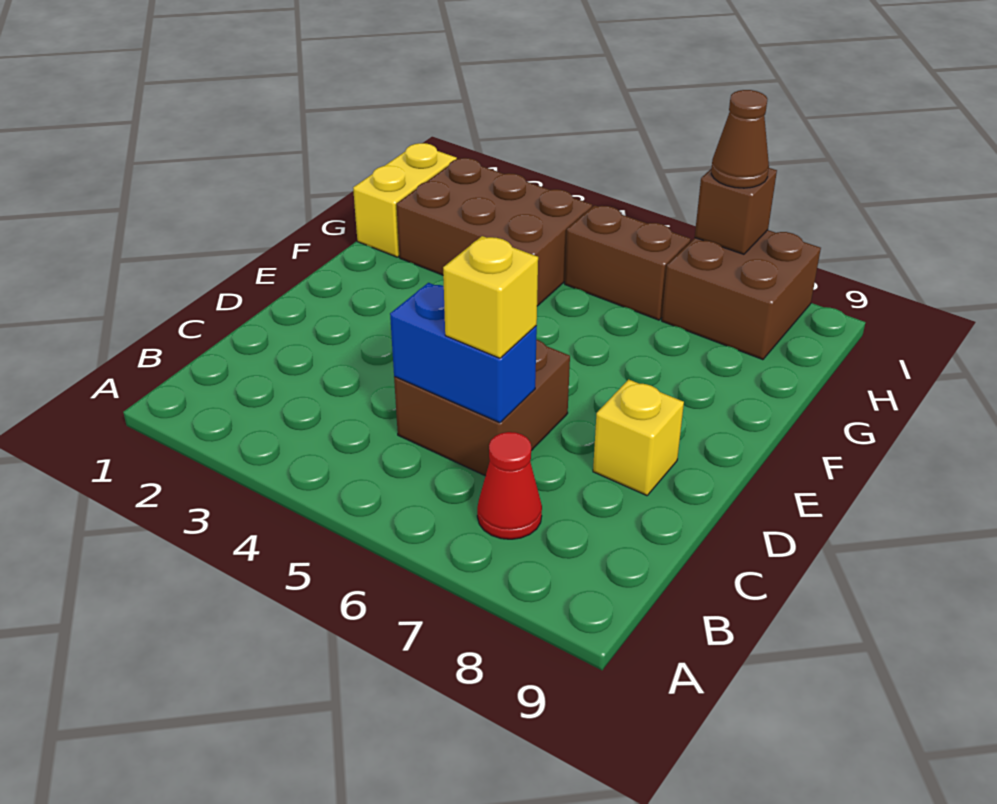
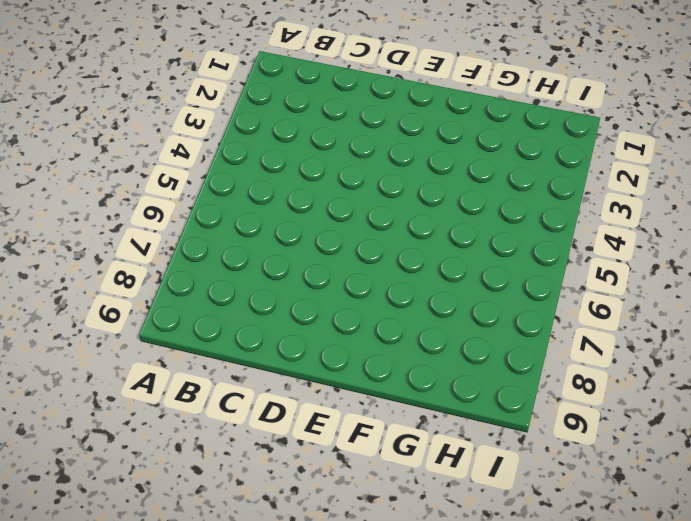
none -> red cone B7 level 1
none -> brown brick C5:D6 level 1

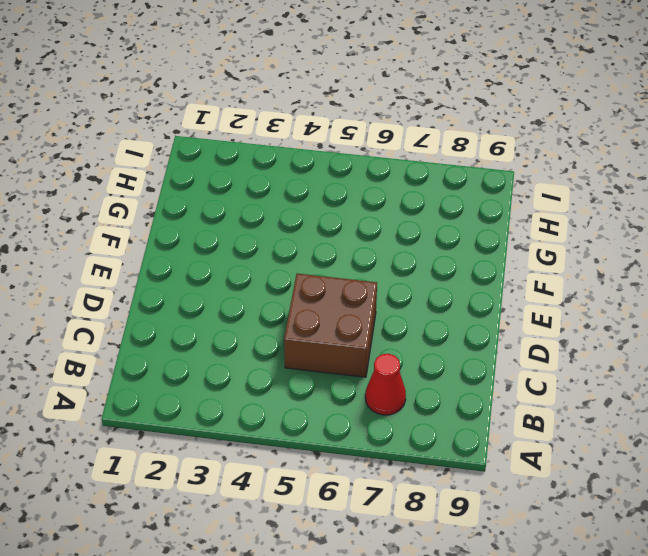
none -> yellow brick D8 level 1
none -> yellow brick G1:H1 level 1

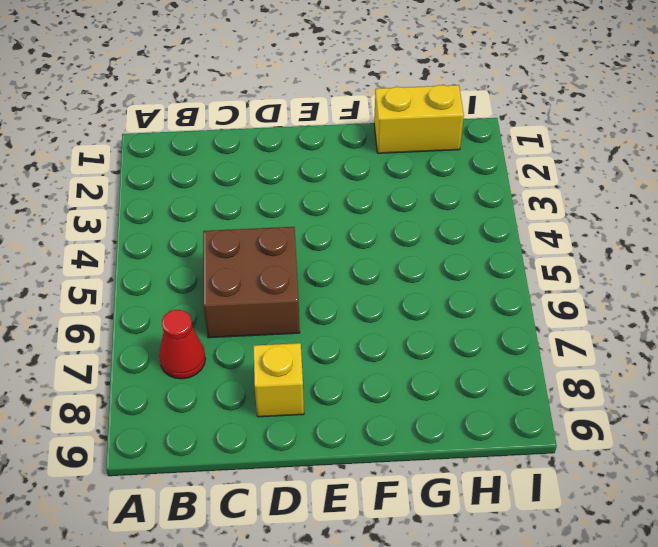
none -> brown brick G2:H4 level 1
none -> brown brick H5:H6 level 1

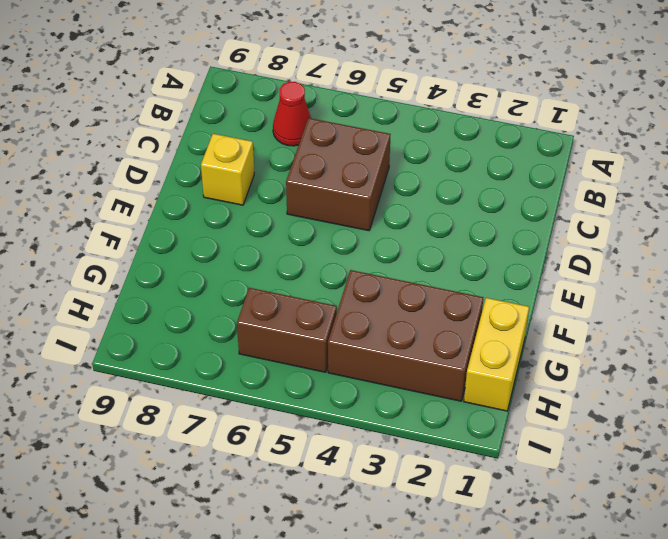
none -> brown brick H7:I8 level 1
none -> blue brick C5:C6 level 2

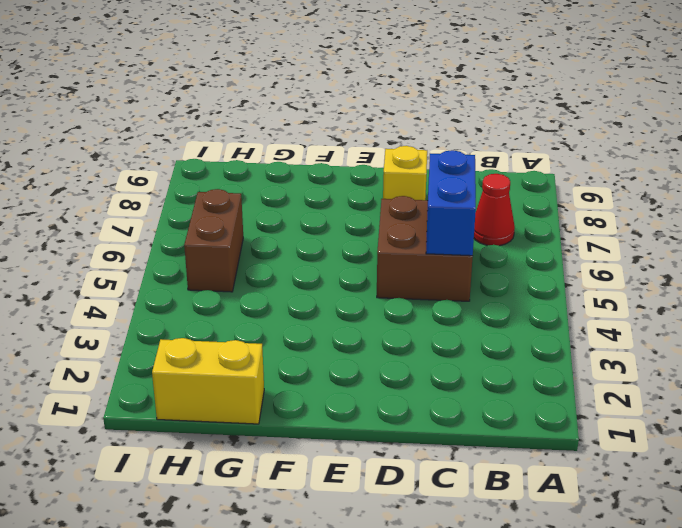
none -> brown brick G2:H4 level 1
none -> brown brick H7:I8 level 1

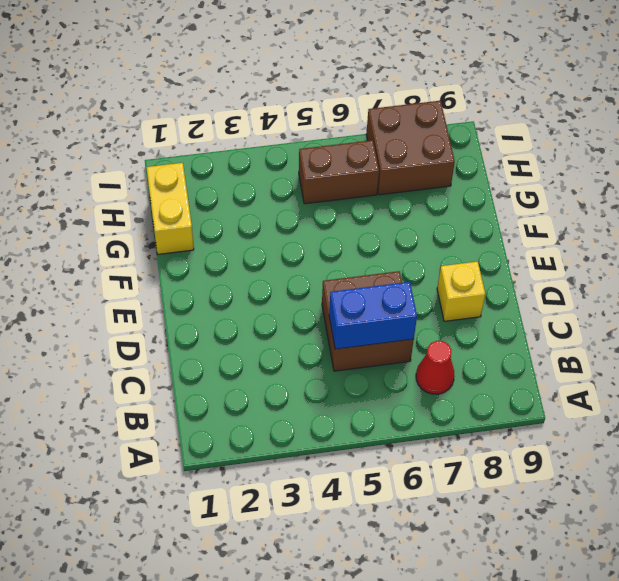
none -> brown brick G2:H4 level 1
none -> brown brick I7 level 2

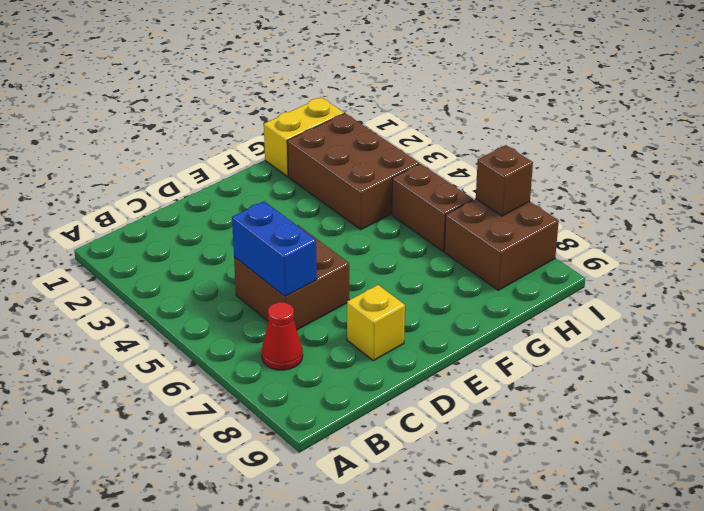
none -> yellow brick C6 level 3
none -> brown cone I7 level 3

